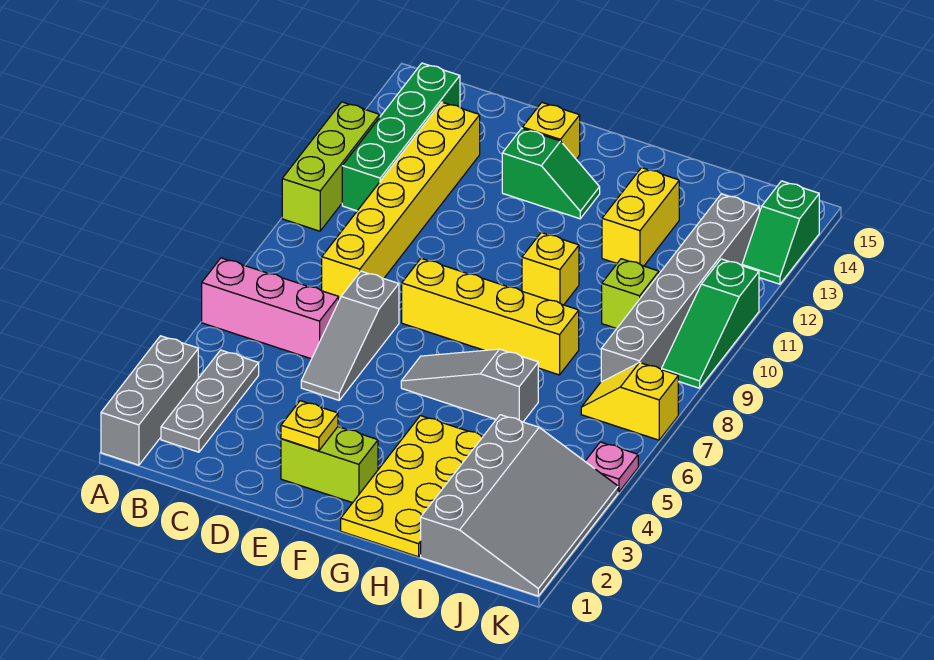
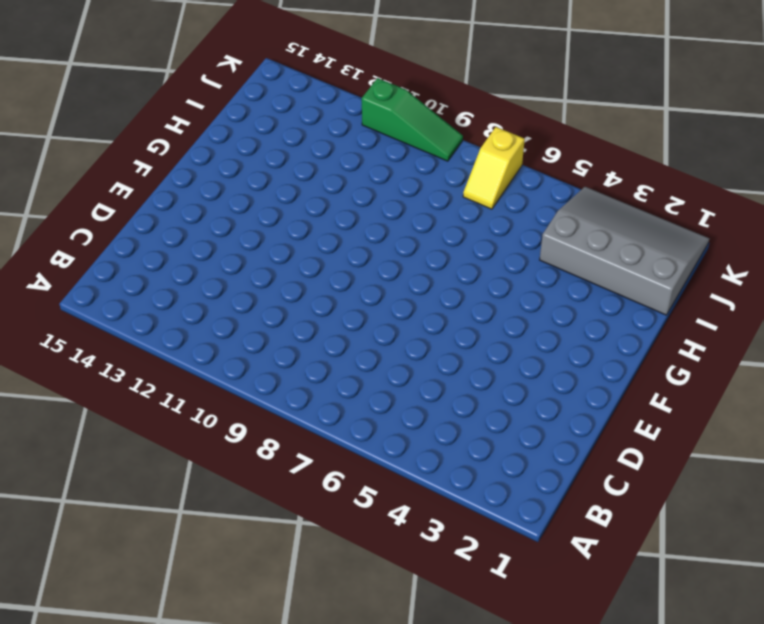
none -> grey brick A1:A3 level 1
none -> pink brick A6:C6 level 1
none -> lime brick A10:A12 level 1

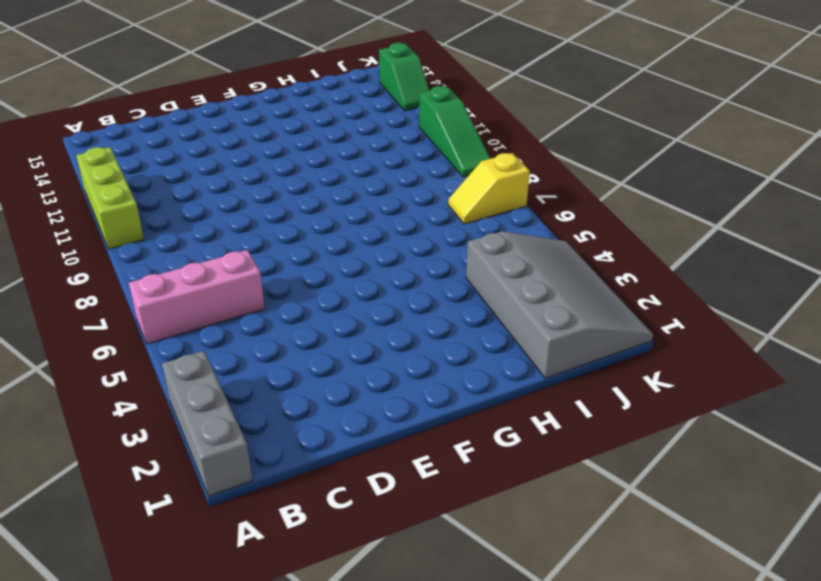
none -> grey plate B2:B4 level 1
none -> green brick B11:B14 level 1
none -> yellow brick C8:C13 level 1

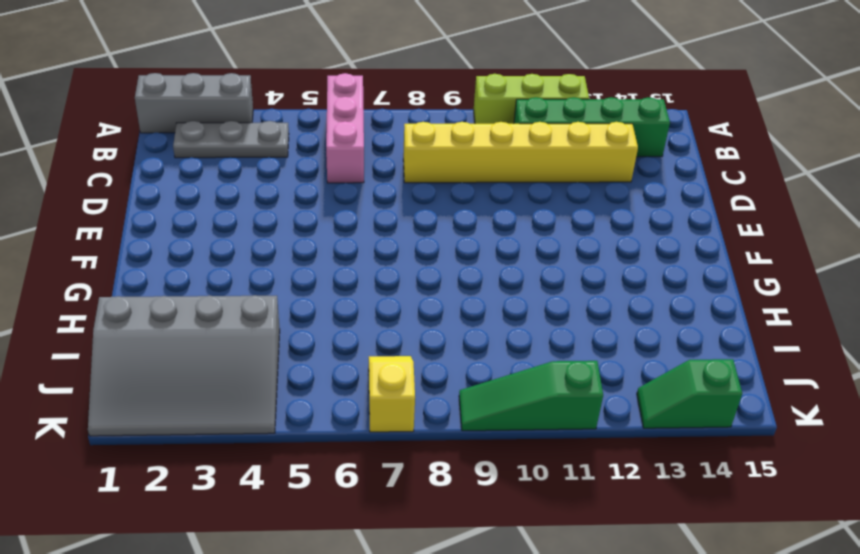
none -> grey slope D5:D7 level 1 top 7
none -> lime brick E2:F2 level 1
none -> yellow brick E8:H8 level 1

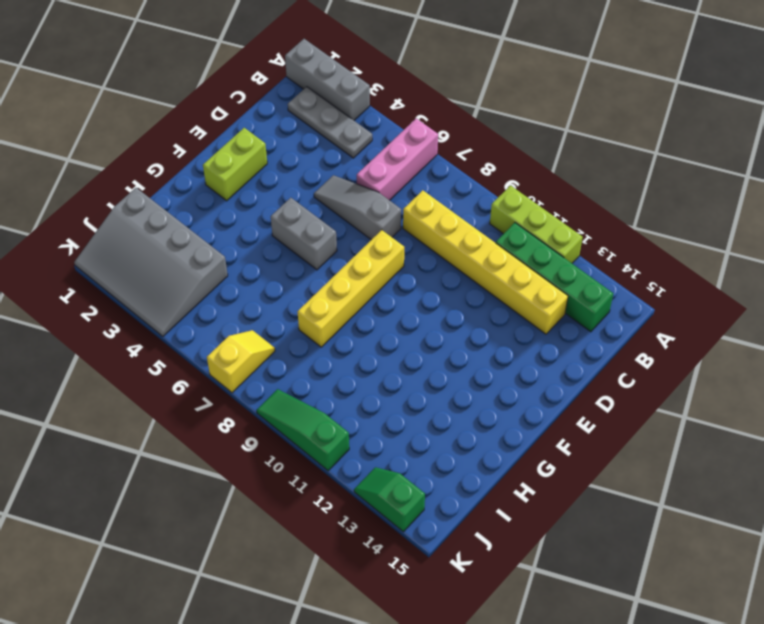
grey brick F5:F6 level 1 -> grey slope F6:H6 level 1 top H
none -> green slope E13:F13 level 1 top E
none -> yellow brick E14 level 1
none -> yellow plate G1:H4 level 1

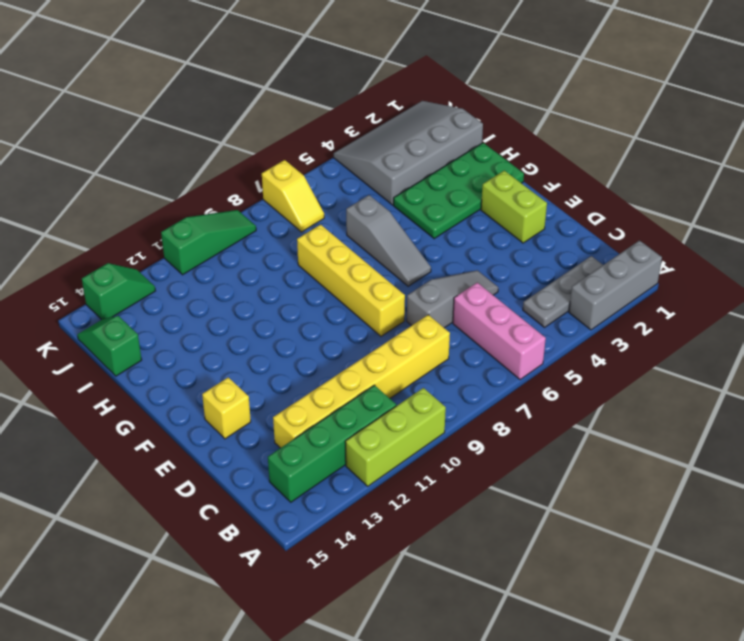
green plate G1:H4 level 1 -> yellow plate G1:H4 level 1
green slope I15:J15 level 1 top I -> green slope E13:F13 level 1 top E
none -> yellow brick G10 level 1
none -> yellow brick H12:H13 level 1
none -> lime brick I10 level 1

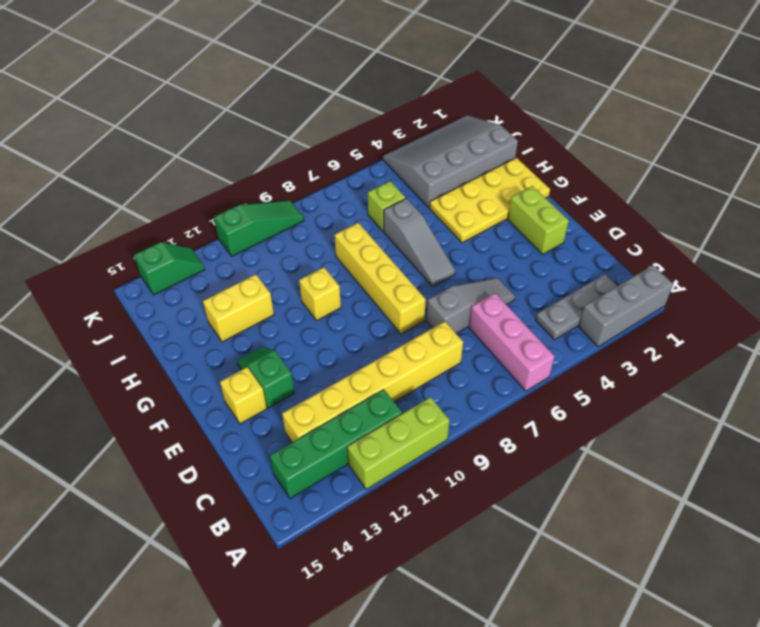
lime brick I6 level 1 -> lime brick I10 level 1
none -> yellow slope J7:K7 level 1 top K
none -> grey brick J8:J13 level 1
none -> pink plate K5 level 1

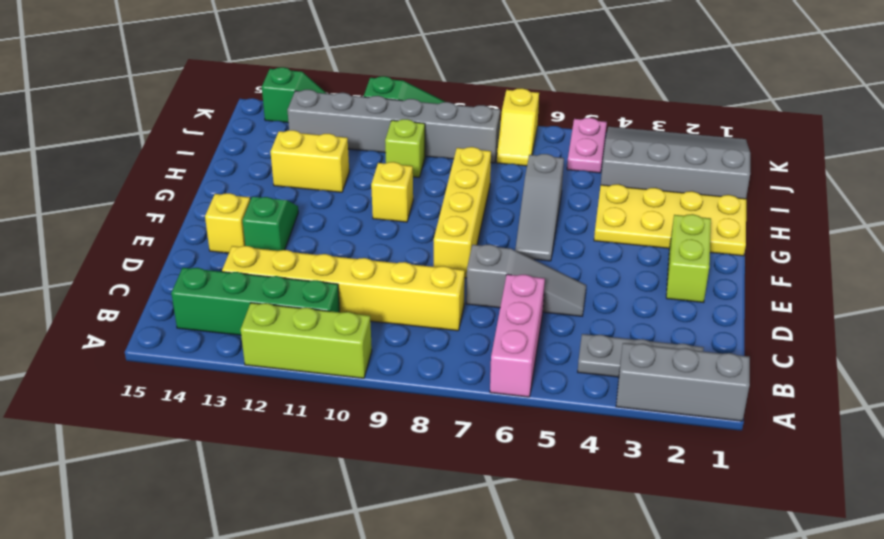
pink plate J5:K5 level 1 -> pink plate K5 level 1
none -> yellow plate E2 level 2

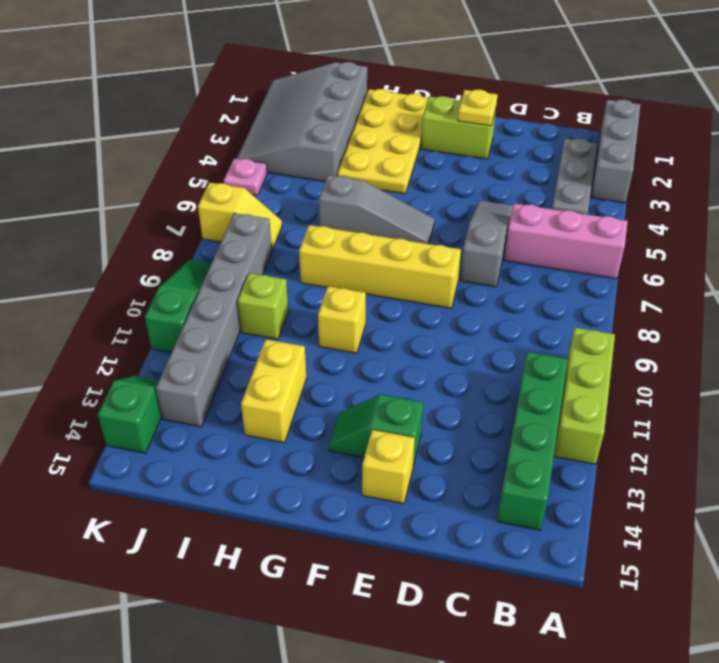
none -> yellow brick C8:C13 level 1

